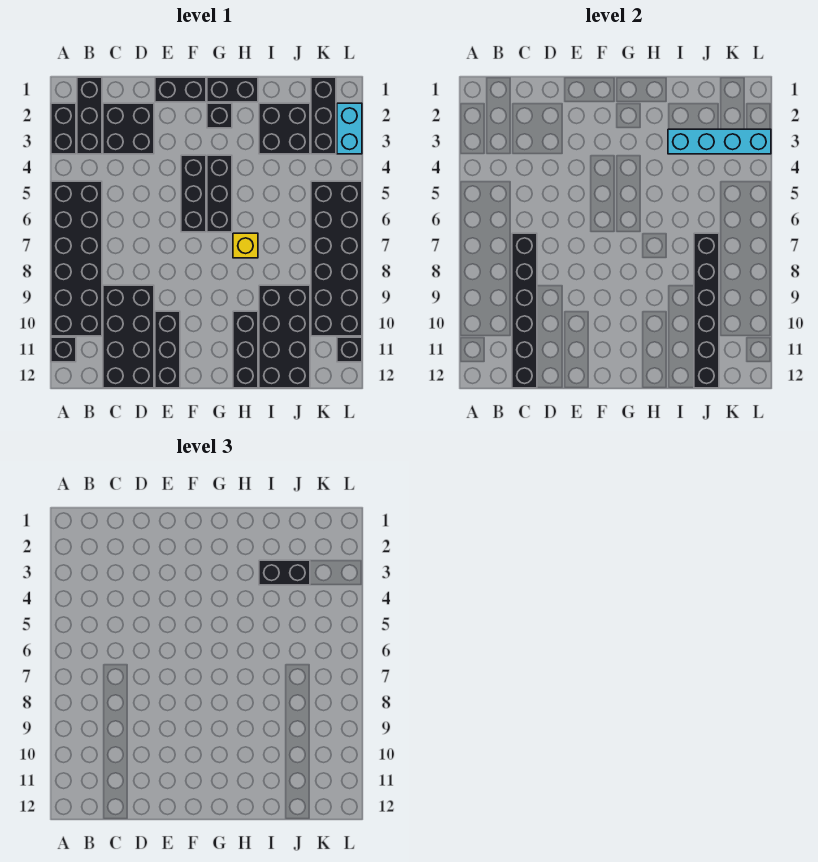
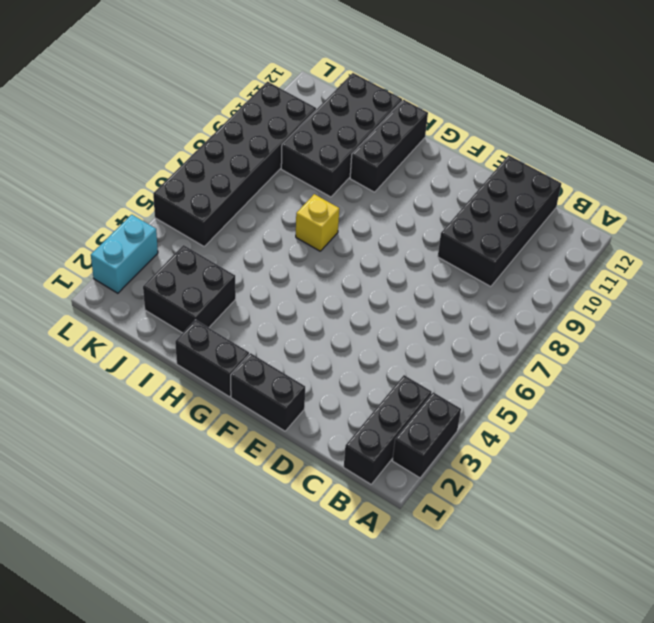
none -> black brick A5:B10 level 1
none -> black brick A11 level 1
none -> black brick C2:D3 level 1

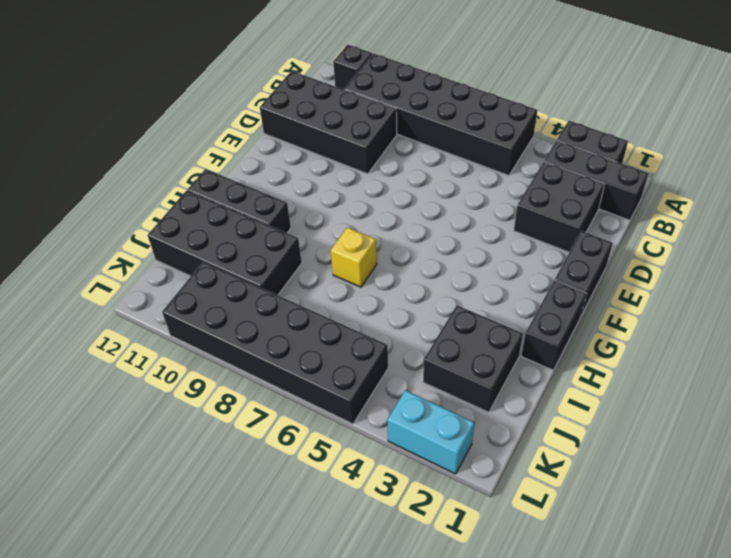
none -> black brick E10:E12 level 1
none -> black brick F4:F6 level 1
none -> black brick G2 level 1

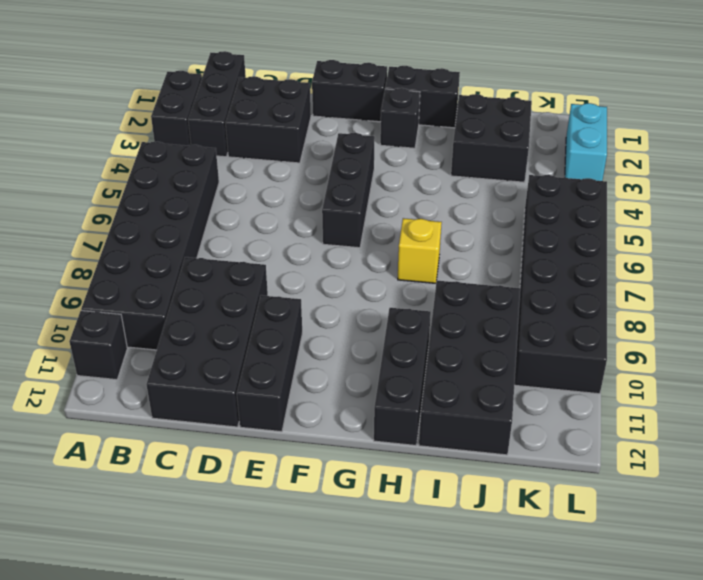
none -> black brick G4:G6 level 1
none -> black brick K1:K3 level 1
none -> black brick L11 level 1

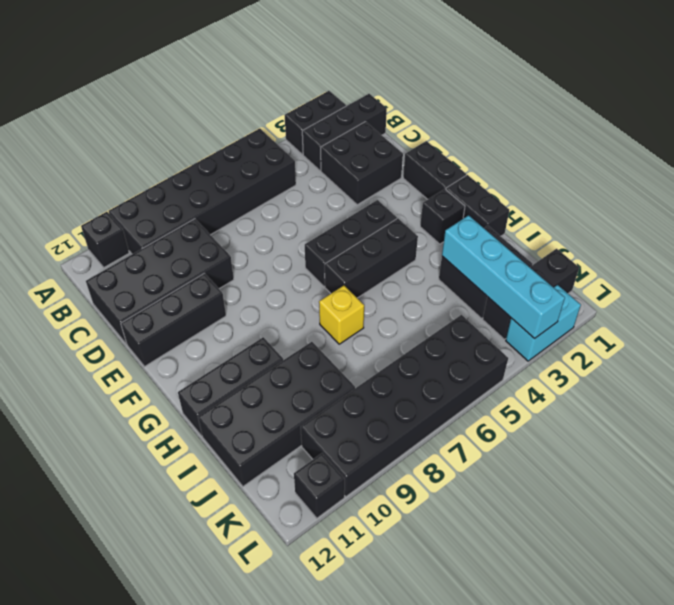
none -> black brick C7:C12 level 2
none -> black brick J7:J12 level 2
none -> black brick I3:J3 level 3

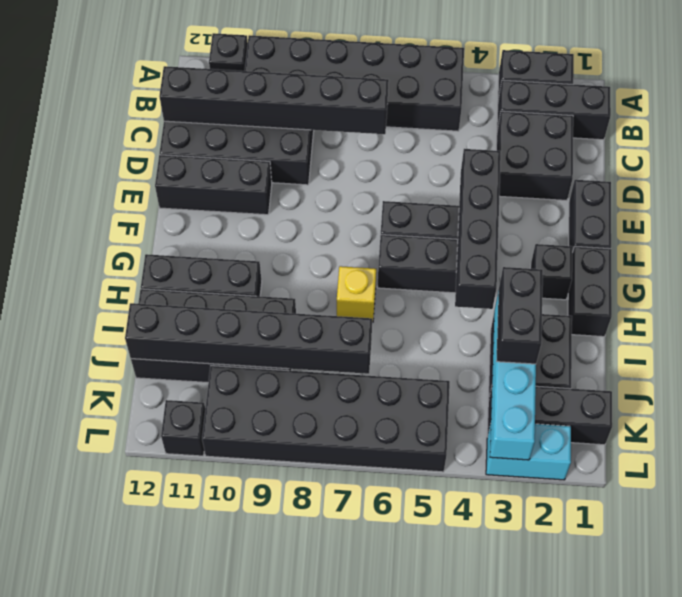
black brick E4:H4 level 2 -> none

